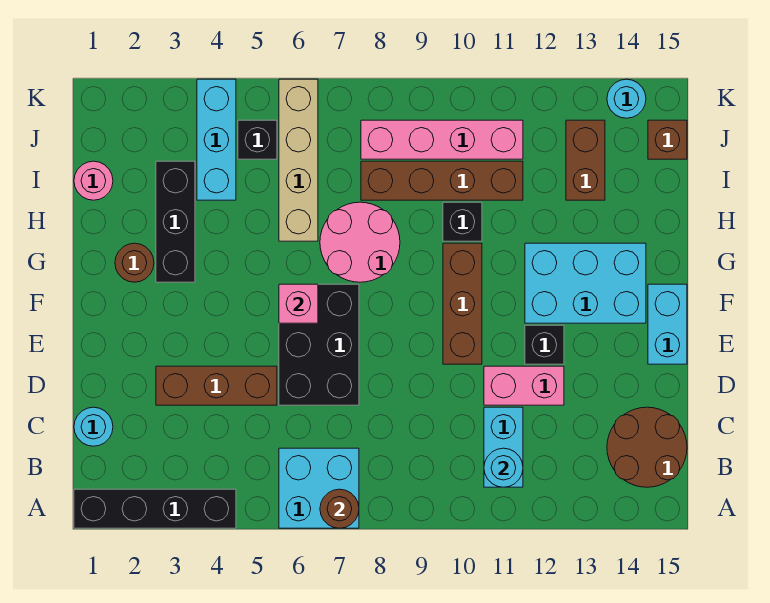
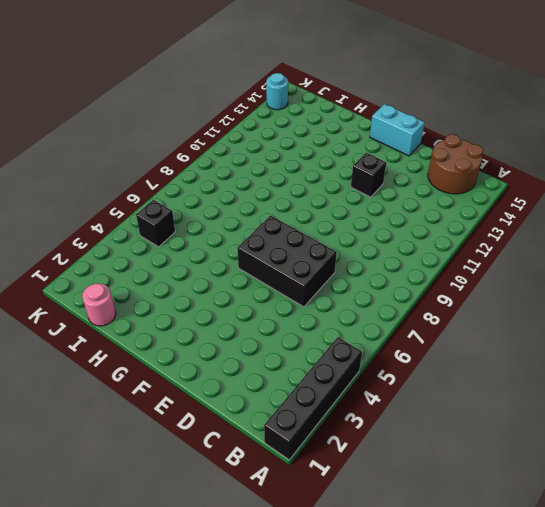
none -> cyan brick A6:B7 level 1
none -> cyan brick B11:C11 level 1
none -> cyan round brick C1 level 1

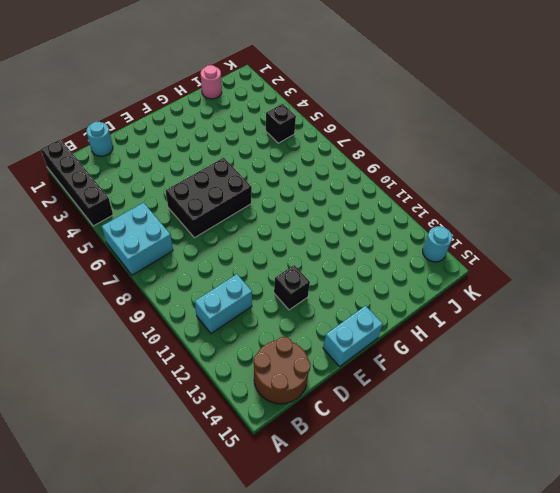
none -> brown brick D3:D5 level 1
none -> pink brick D11:D12 level 1
none -> brown brick E10:G10 level 1

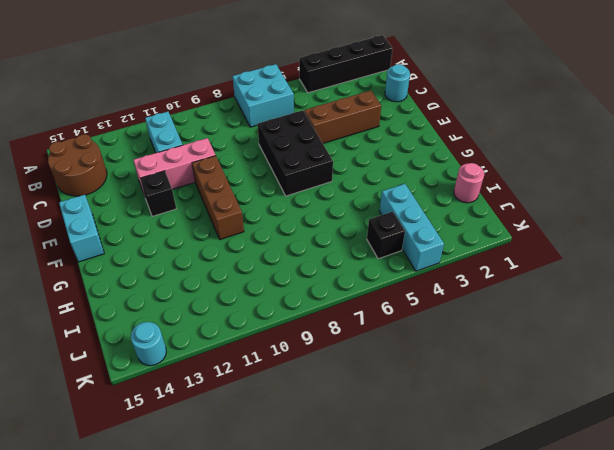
pink brick D10:D12 level 1 -> pink brick D11:D12 level 1
none -> cyan brick F12:G14 level 1
none -> brown round brick G2 level 1
none -> black brick G3:I3 level 1

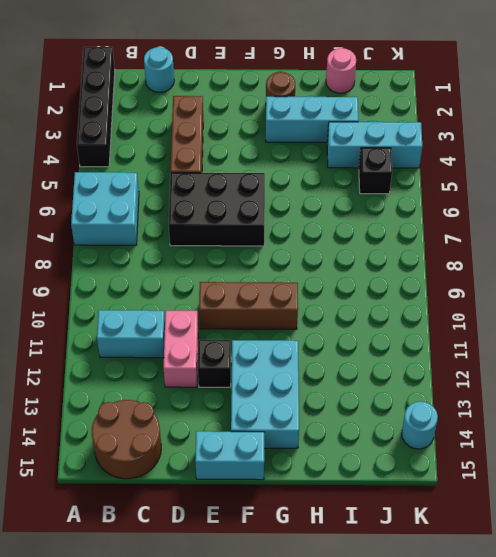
cyan brick G3:I3 level 1 -> black brick G3:I3 level 1
none -> pink round brick G7:H8 level 1
none -> tan brick H6:K6 level 1
none -> black brick H10 level 1

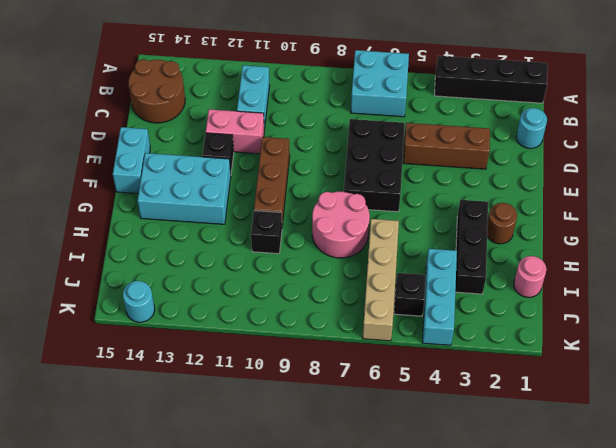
none -> brown brick I8:I11 level 1
none -> brown brick I13:J13 level 1
none -> pink brick J8:J11 level 1

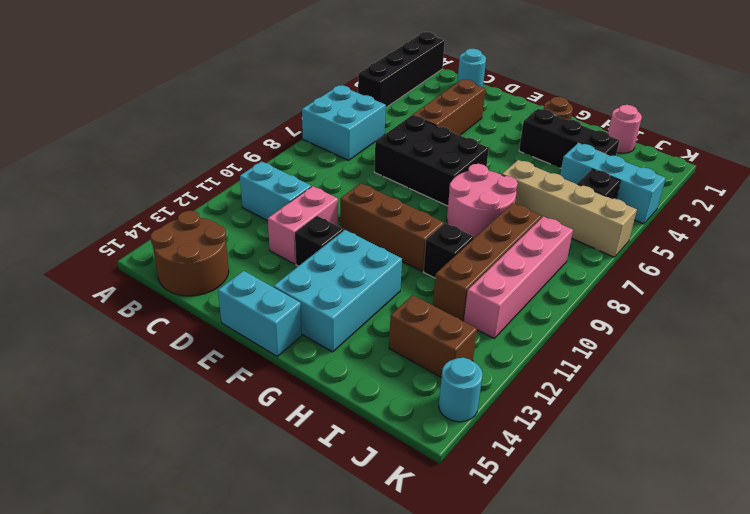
none -> brown brick J15 level 1
none -> brown round brick A7 level 2
none -> cyan round brick B11 level 2

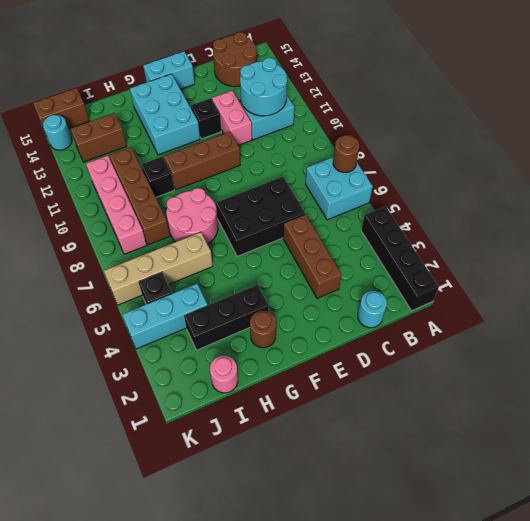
cyan round brick B11:C12 level 2 -> cyan round brick B11 level 2
brown brick J15:K15 level 1 -> brown brick J15 level 1
none -> pink brick F6 level 2

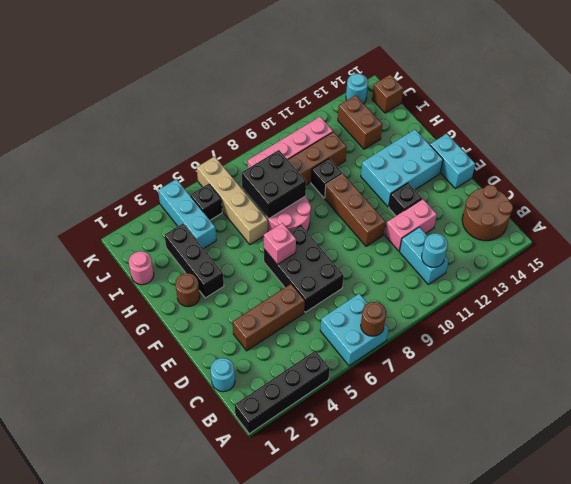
black brick H7:I8 level 2 -> none

